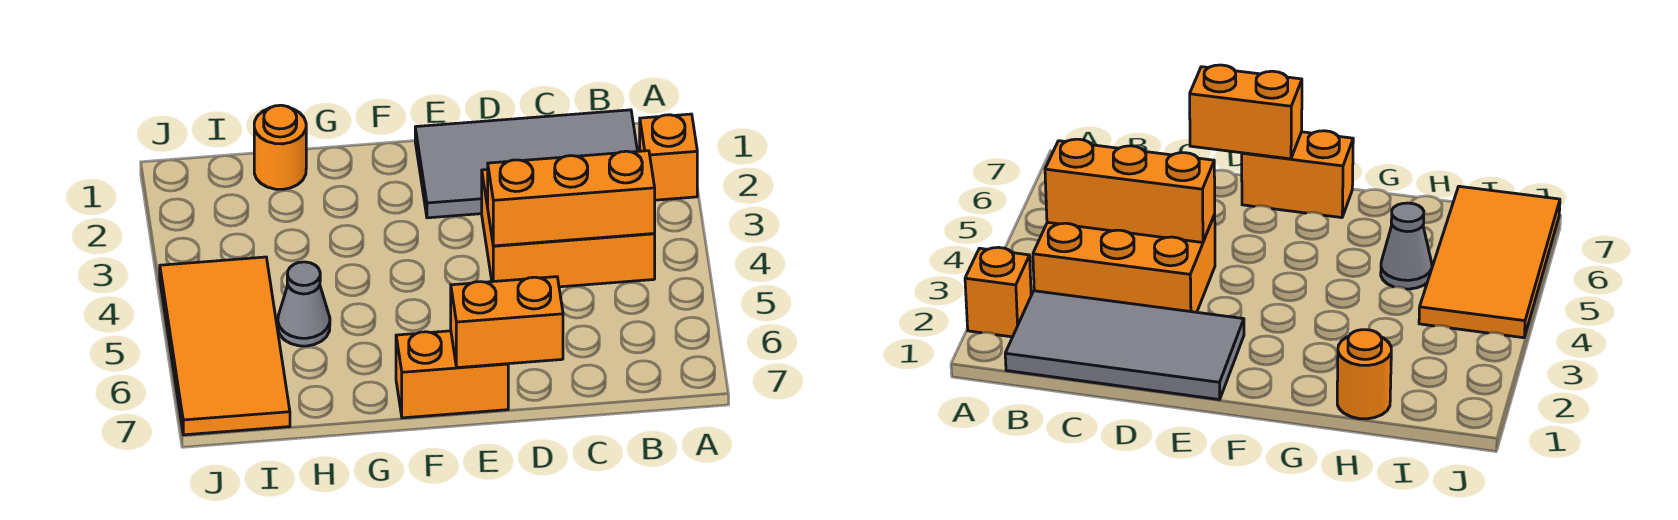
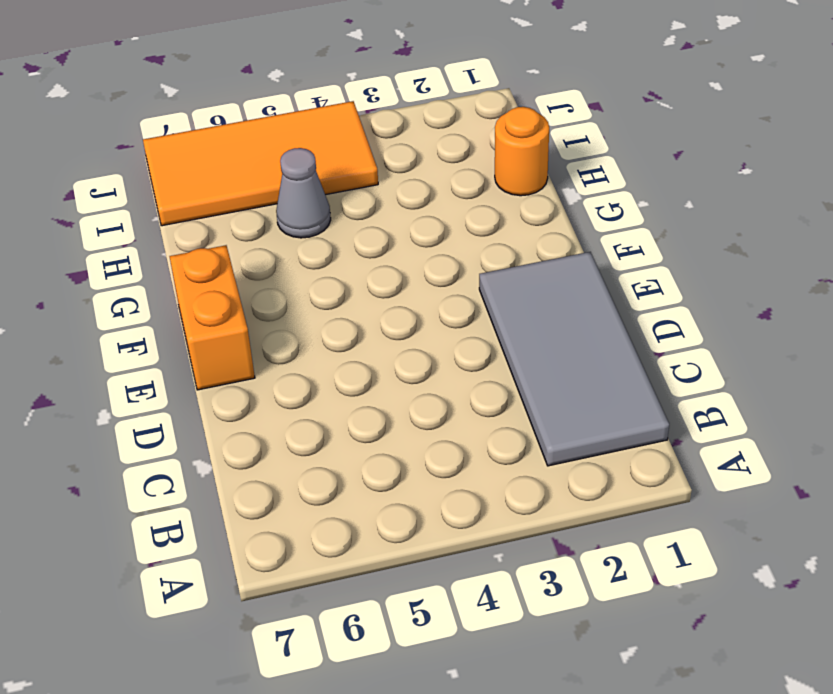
none -> orange brick A2 level 1
none -> orange brick B3:D4 level 1

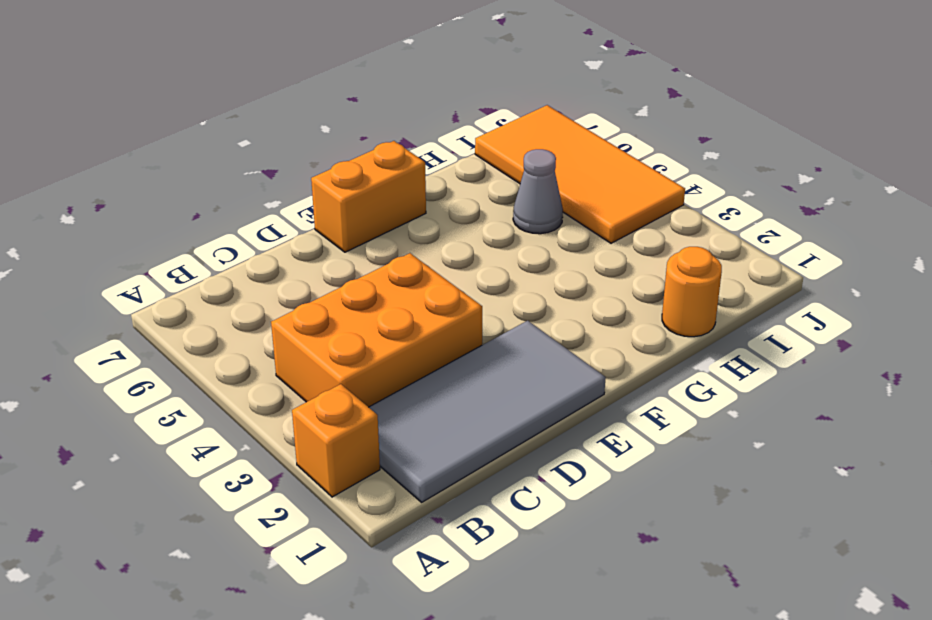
none -> orange brick B4:D4 level 2
none -> orange brick D7:E7 level 2

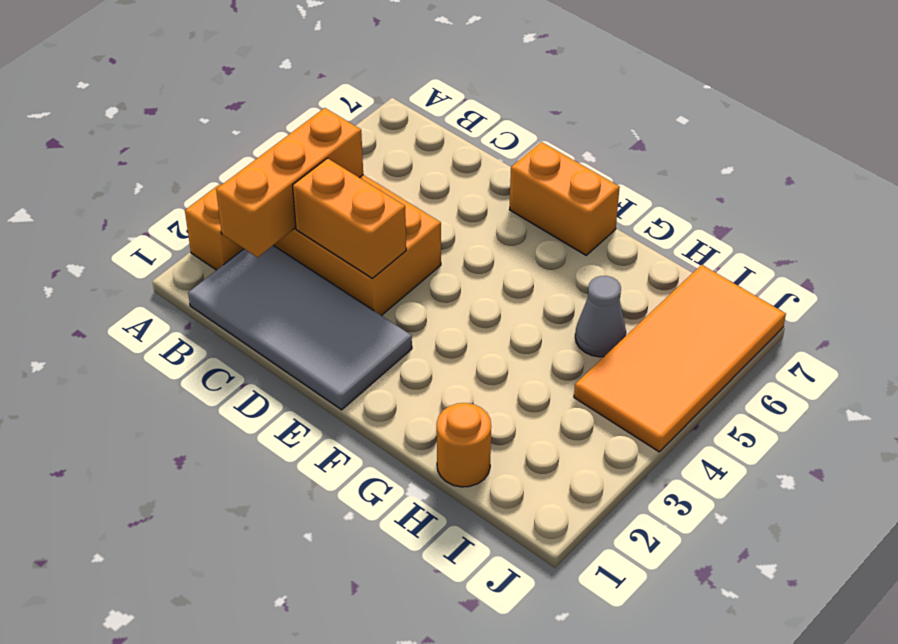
orange brick B2:B4 level 2 -> orange brick B4:D4 level 2
orange brick C3:D3 level 2 -> orange brick D7:E7 level 2

